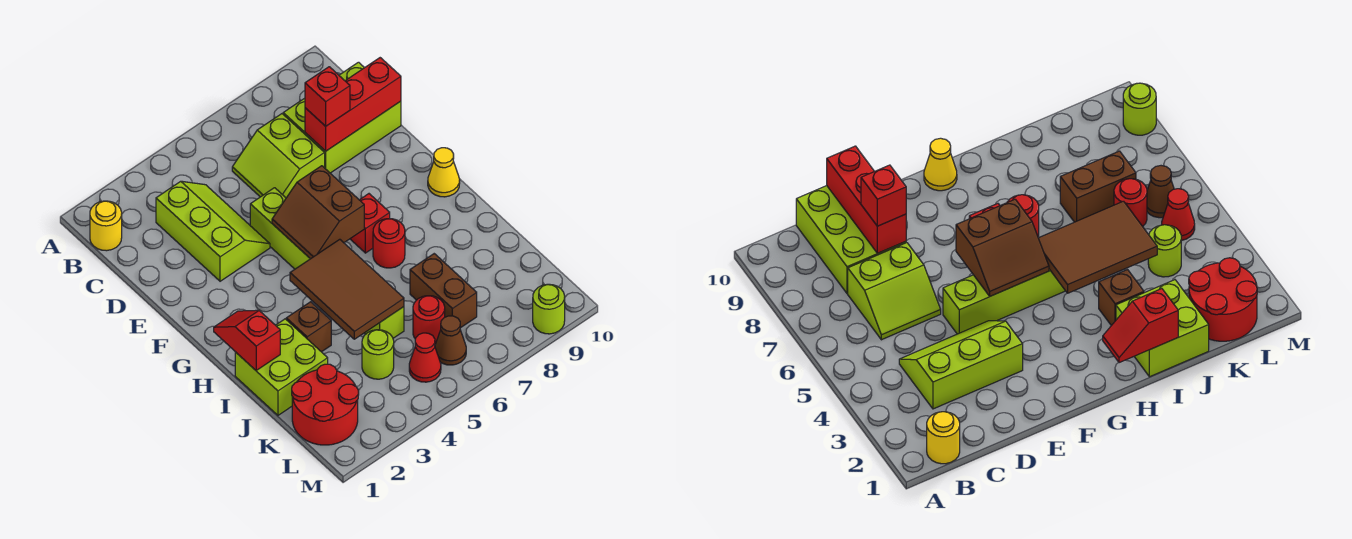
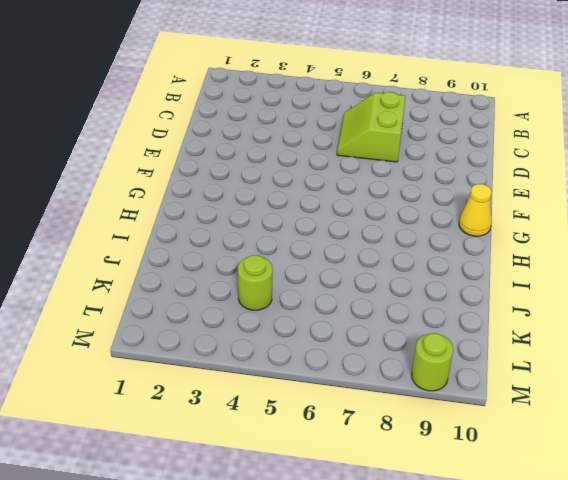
none -> yellow round brick B1 level 1
none -> lime slope C3:E4 level 1 top 3
none -> lime brick C8:D10 level 1

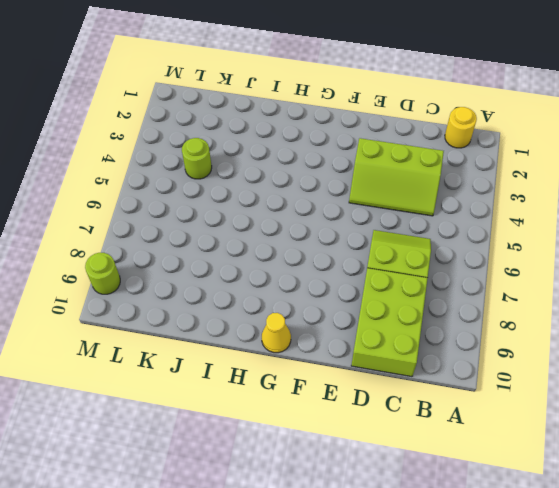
none -> lime brick E5:J5 level 1
none -> red brick G7 level 1
none -> red round brick H7 level 1

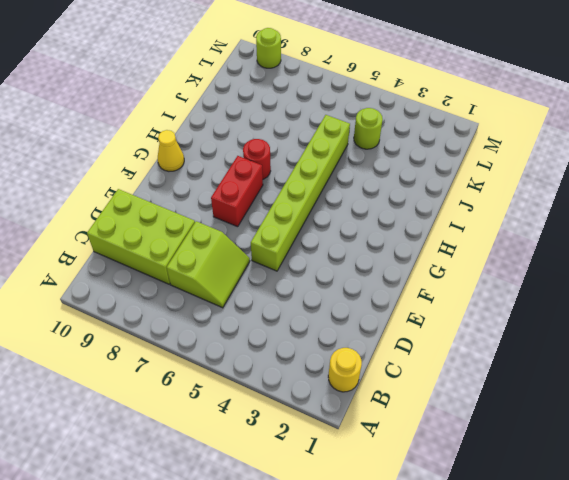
red brick F7:G7 level 1 -> red brick G7 level 1
none -> lime slope C3:E4 level 1 top 3
none -> lime brick I1:J2 level 1
none -> brown brick I3 level 1

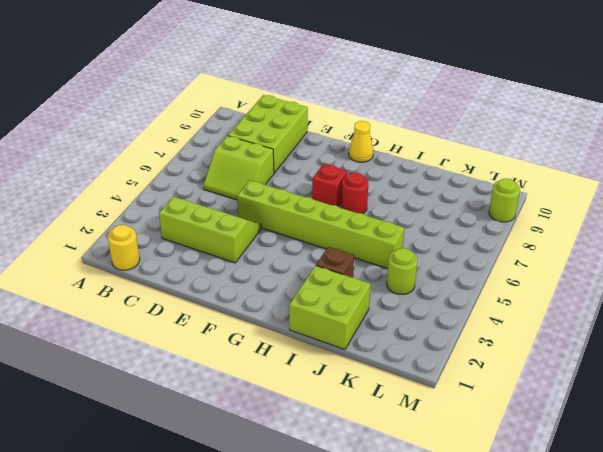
none -> brown brick J7:K7 level 1
none -> red round brick K1:L2 level 1
none -> red round brick K6 level 1

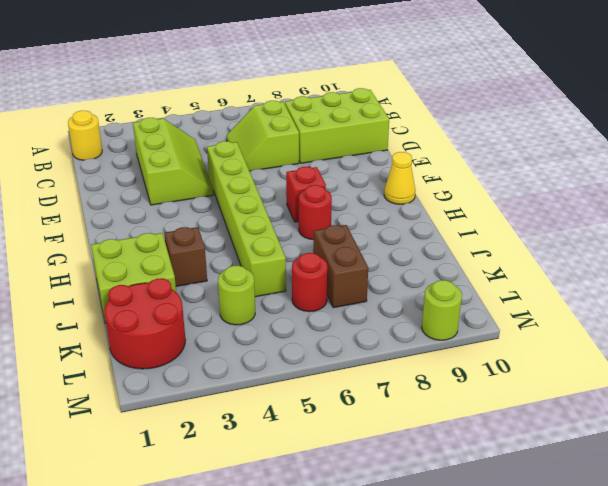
none -> red cone L5 level 1
none -> brown cone L6 level 1
none -> red brick D8:D10 level 2

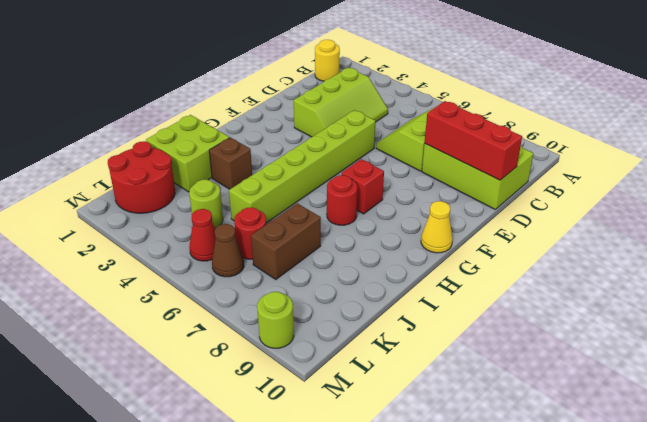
none -> brown slope F5:G6 level 2 top 6
none -> red slope H1:I1 level 2 top I
none -> brown tile H4:J5 level 2

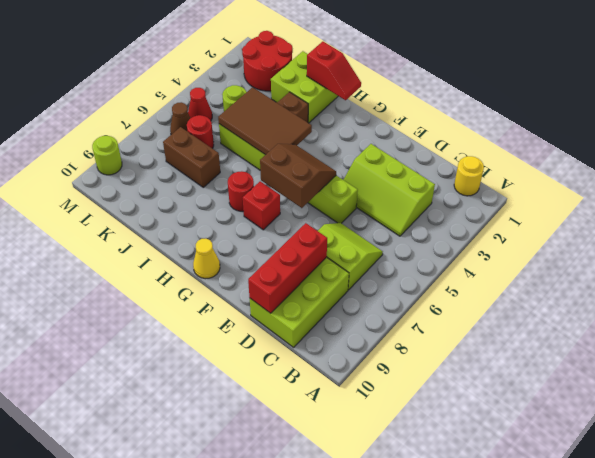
none -> red brick D8 level 3

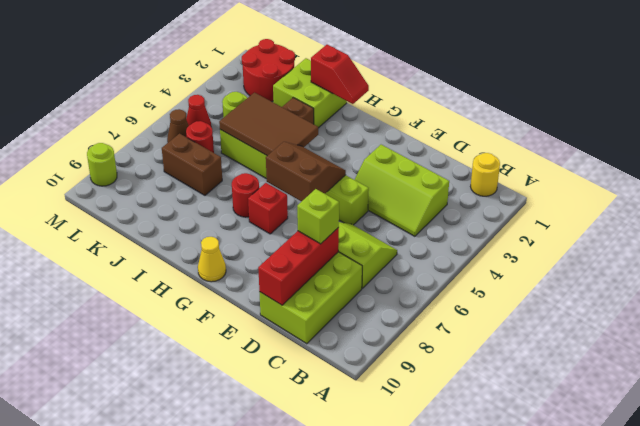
lime brick D8 level 3 -> red brick D8 level 3

